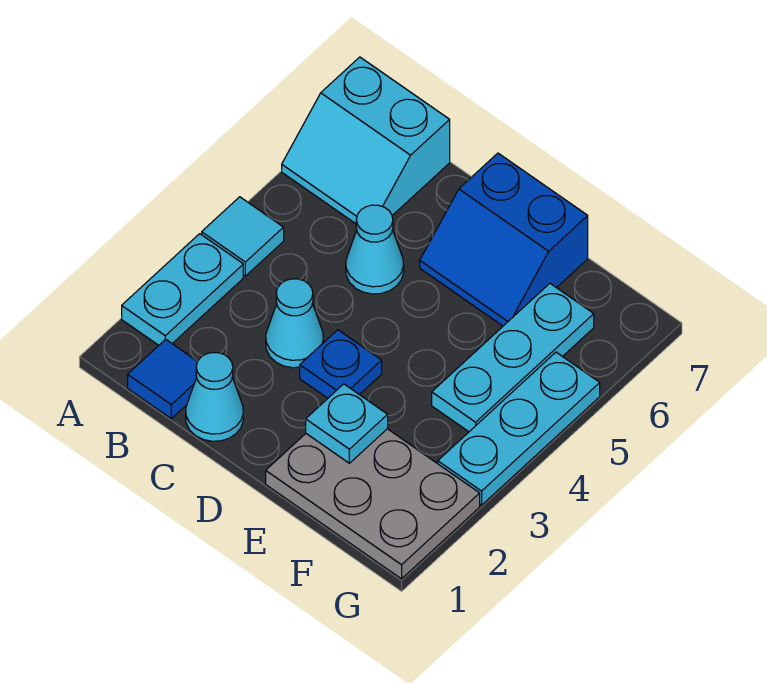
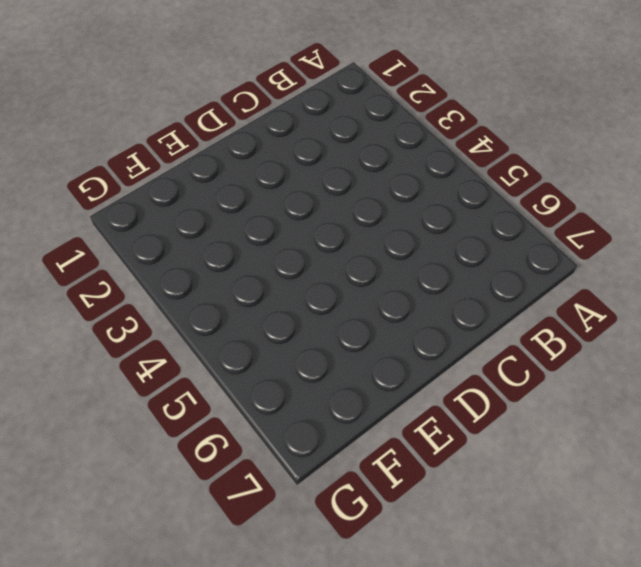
none -> cyan plate A2:A3 level 1
none -> cyan tile A4 level 1
none -> cyan slope A6:B7 level 1 top 7

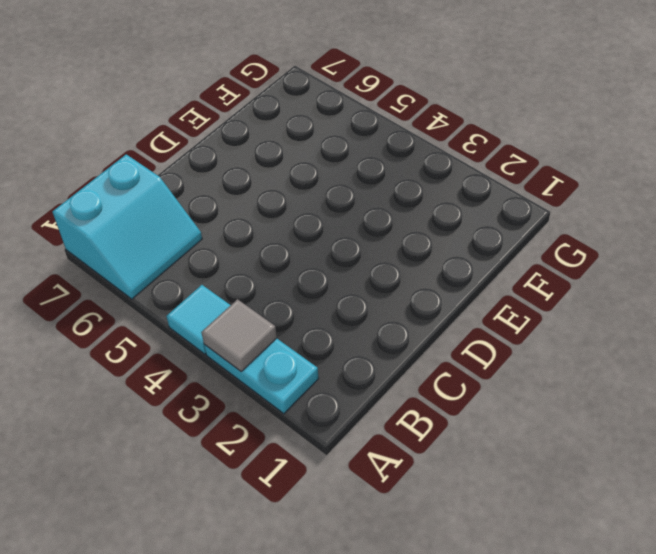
grey tile A3 level 2 -> none
none -> blue tile B1 level 1
none -> cyan cone C1 level 1
none -> cyan cone C3 level 1

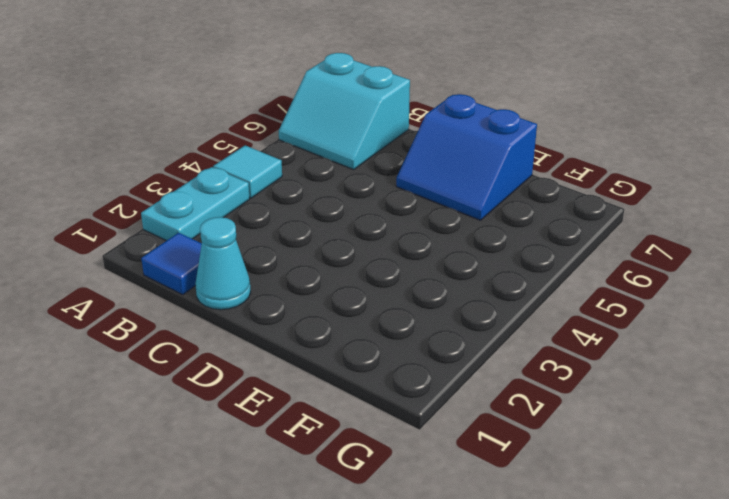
none -> cyan cone C3 level 1
none -> cyan cone C5 level 1
none -> blue plate D3 level 1

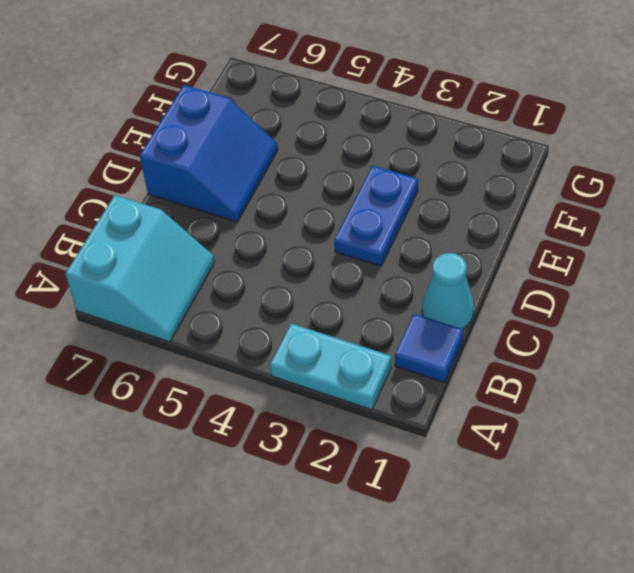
blue plate D3:E3 level 1 -> blue plate D3 level 1
none -> cyan tile A4 level 1
none -> cyan cone C3 level 1
none -> cyan cone C5 level 1

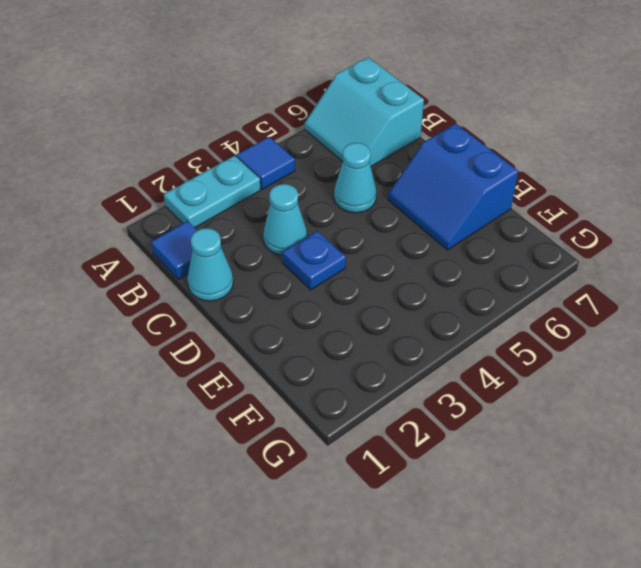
blue tile A4 level 1 -> cyan tile A4 level 1
none -> grey plate E1:G2 level 1
none -> cyan plate F4:F6 level 1
none -> cyan plate G3:G5 level 1

